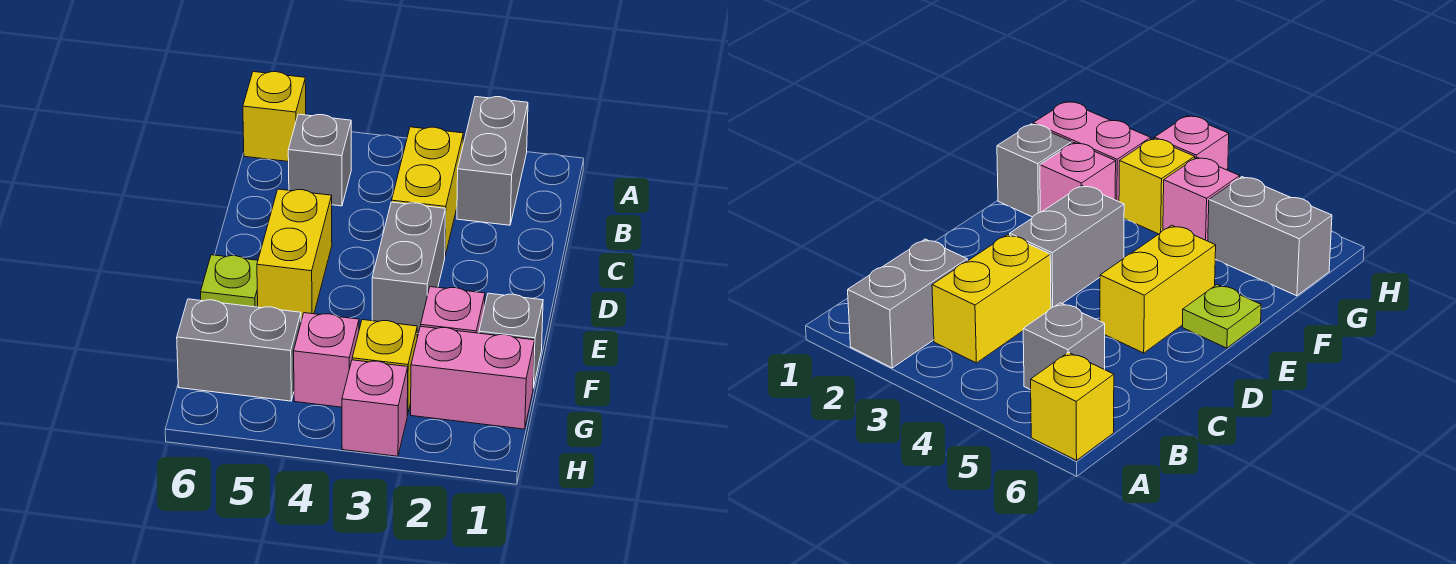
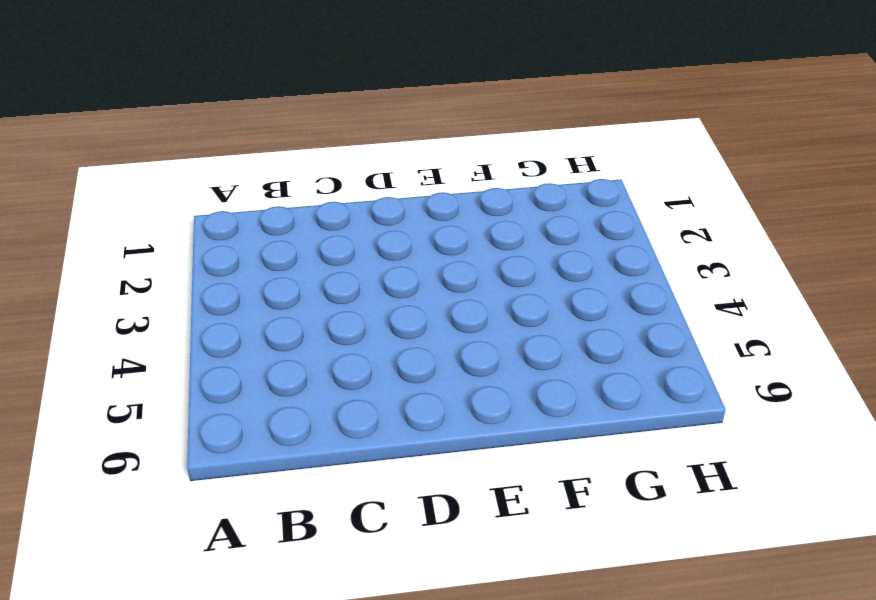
none -> grey brick A2:B2 level 1
none -> yellow brick A6 level 1
none -> yellow brick B3:C3 level 1

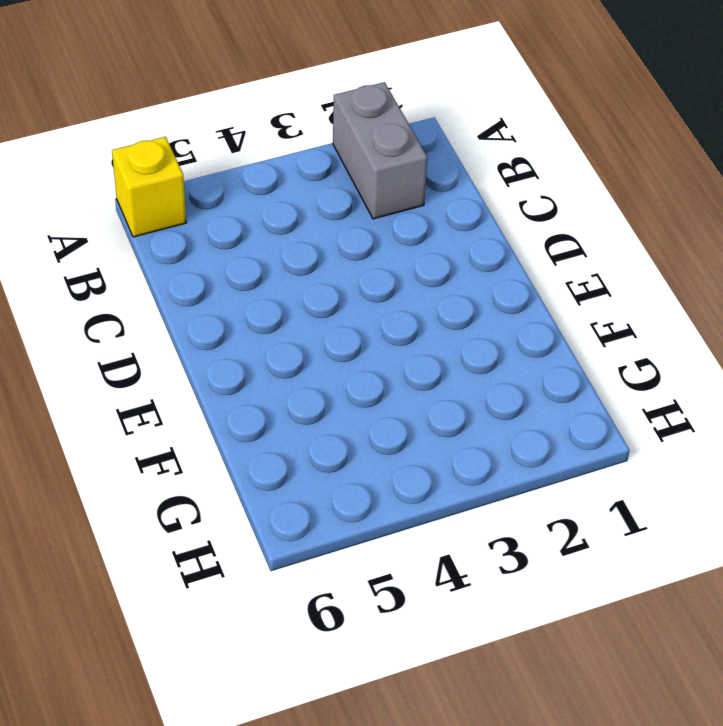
none -> yellow brick B3:C3 level 1
none -> grey brick B5 level 1
none -> grey brick D3:E3 level 1

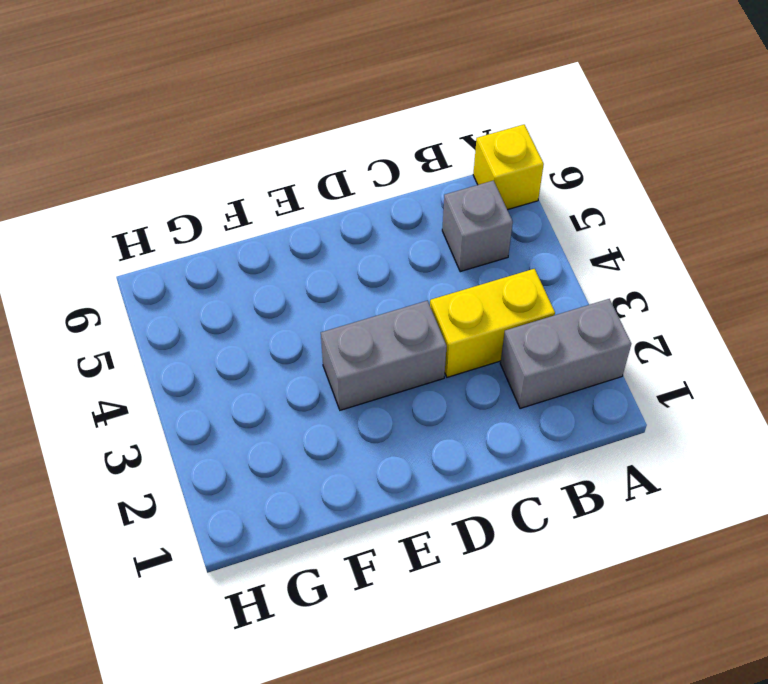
none -> yellow brick D5:E5 level 1
none -> lime plate E6 level 1
none -> grey brick F1 level 1

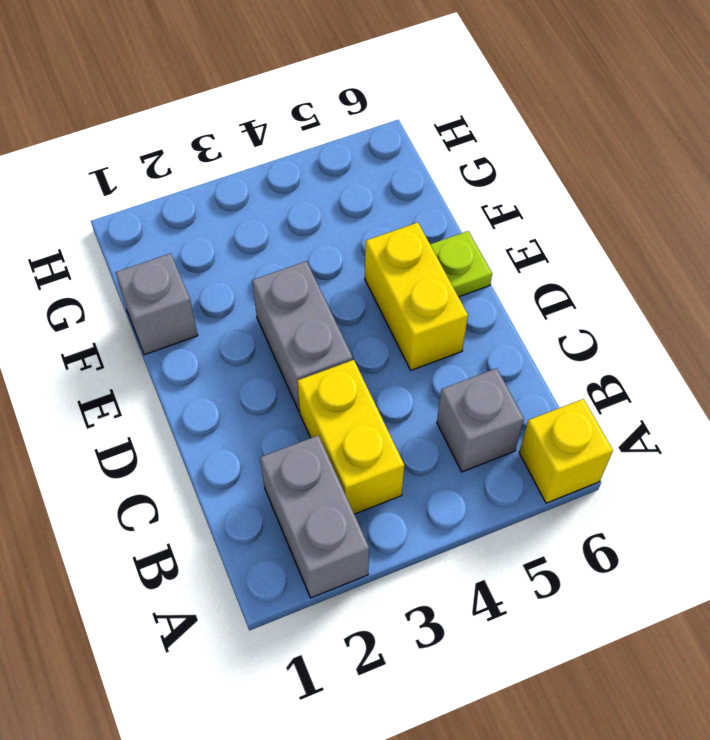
none -> pink brick F2 level 1
none -> pink brick G1:G2 level 1
none -> yellow brick G3 level 1

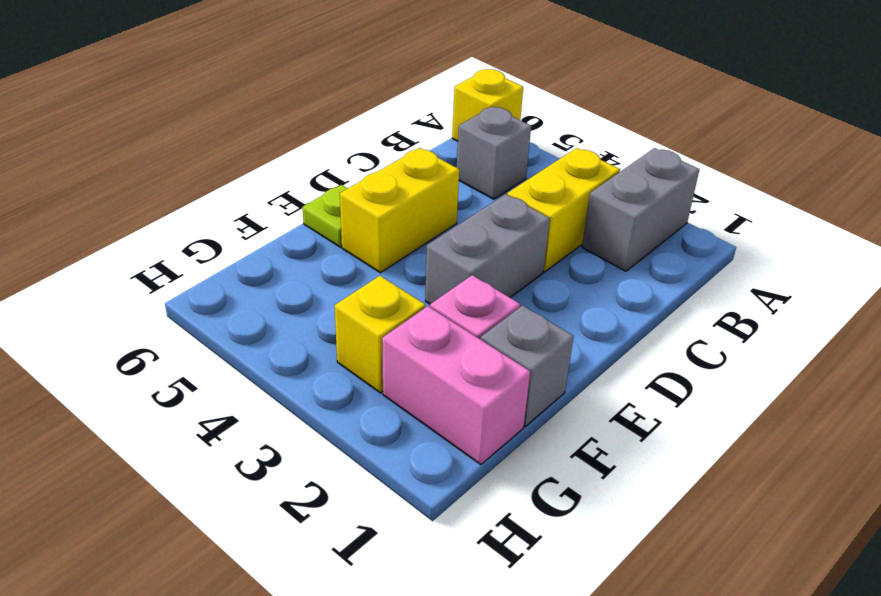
none -> pink brick G4 level 1
none -> grey brick G5:G6 level 1
none -> pink brick H3 level 1

